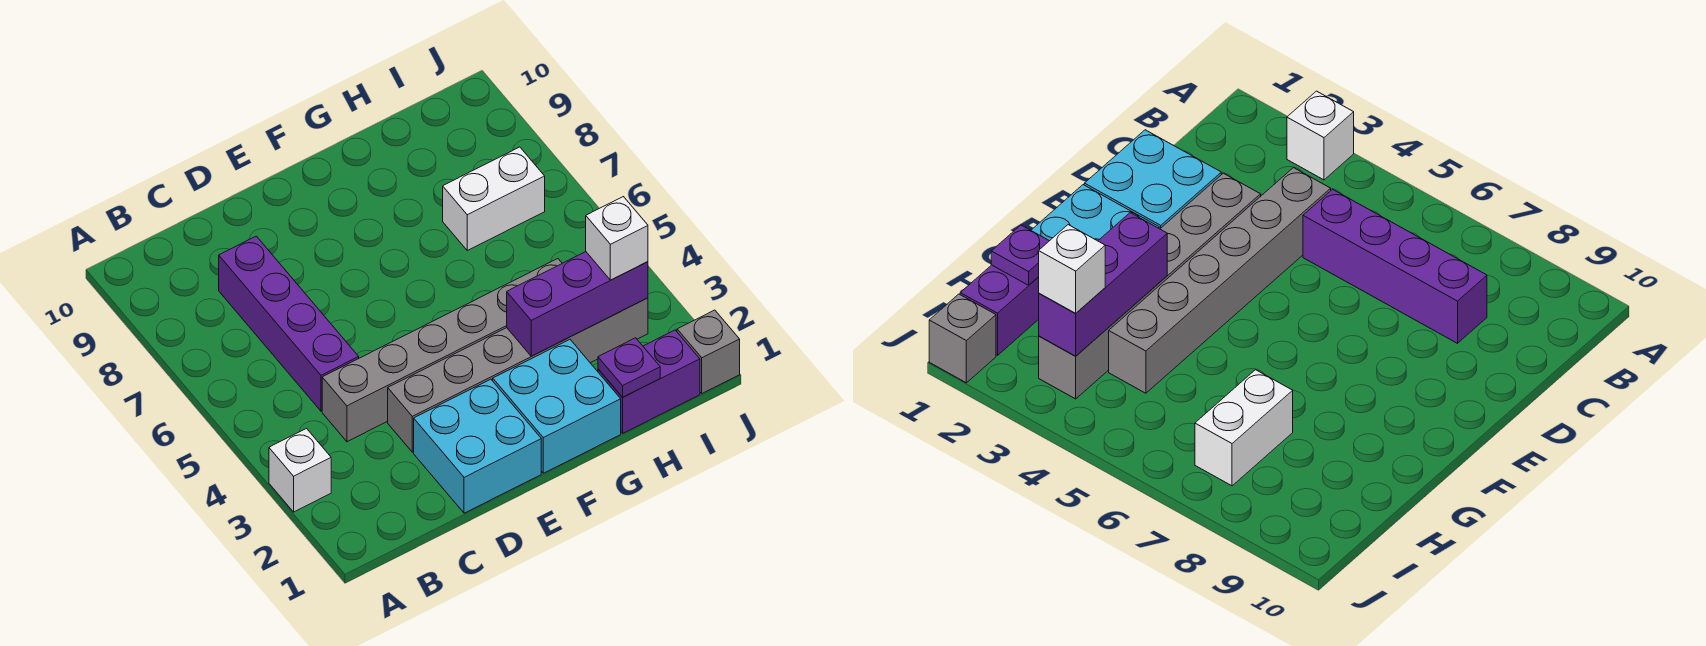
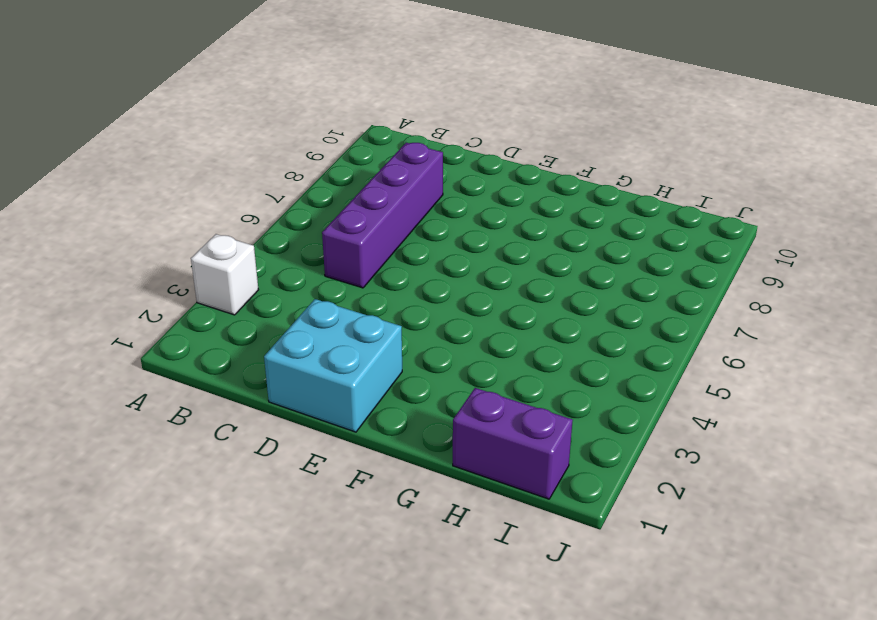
none -> grey brick C4:H4 level 1
none -> grey brick D3:I3 level 1
none -> cyan brick F1:G2 level 1

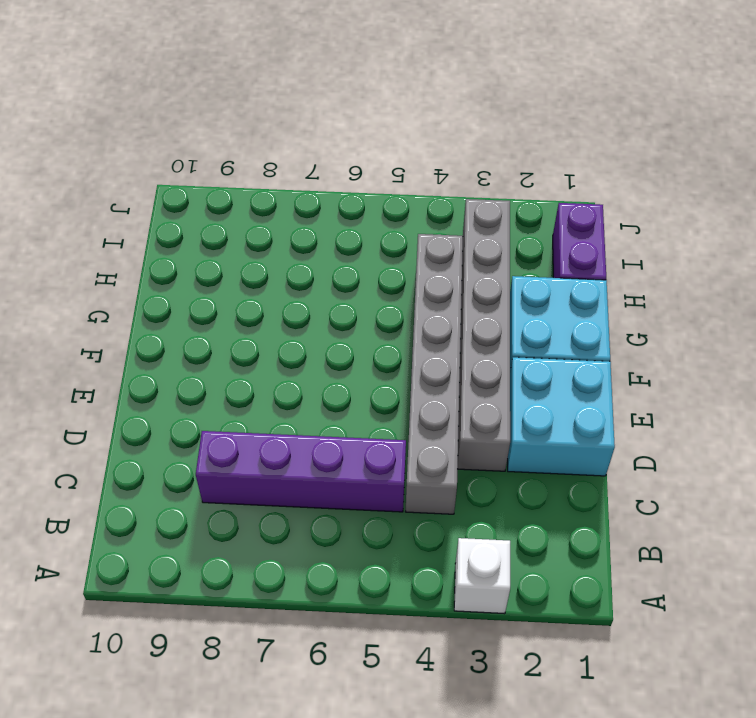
none -> white brick H7:I7 level 1
none -> grey brick J1 level 1
none -> purple brick G3:I3 level 2

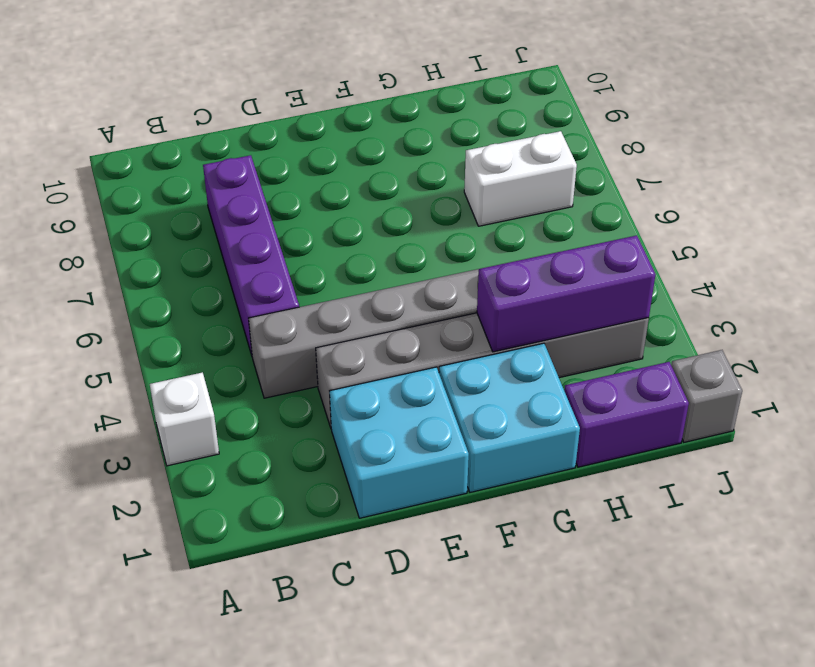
none -> purple plate H1 level 2
none -> white brick I3 level 3

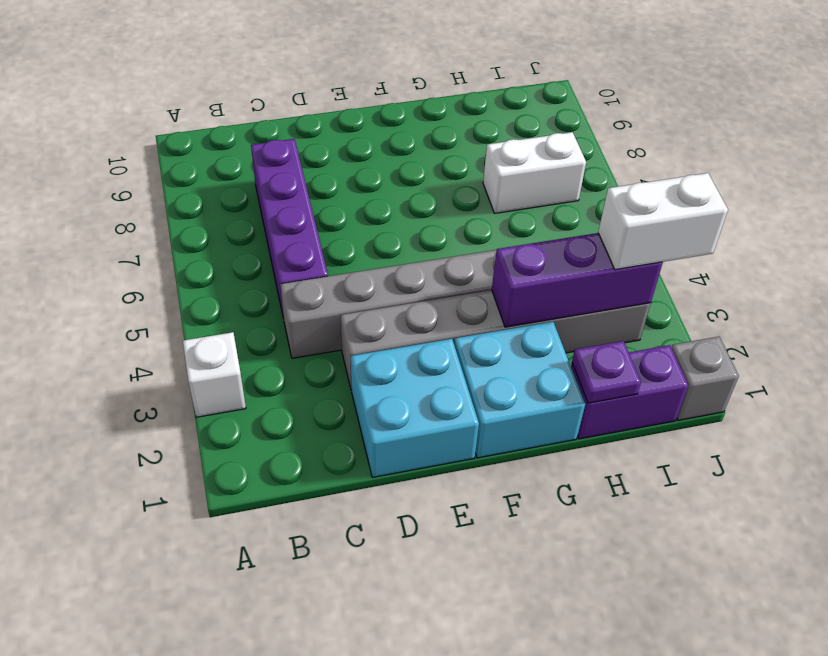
white brick I3:J3 level 3 -> white brick I3 level 3

